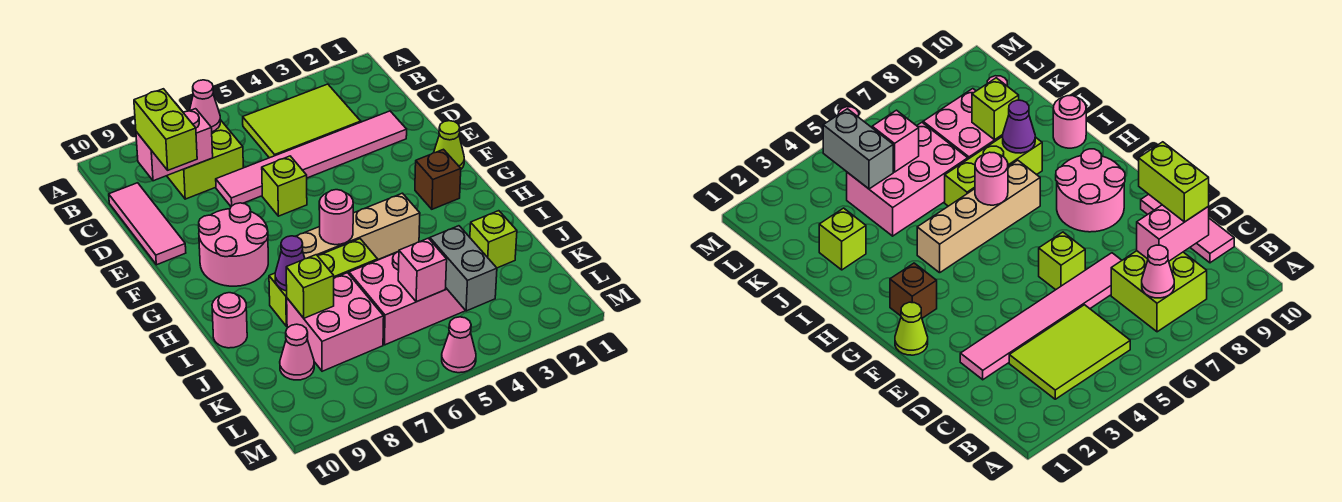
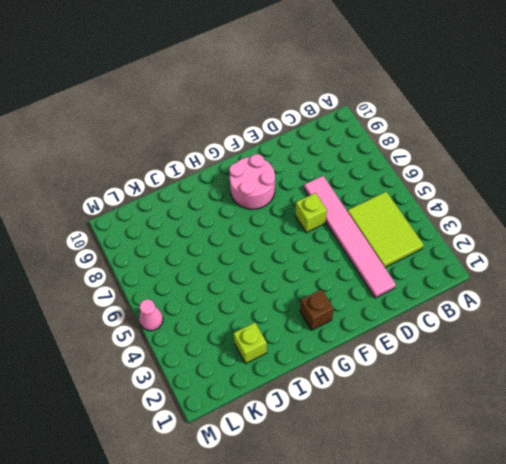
none -> lime brick B7:C8 level 1
none -> pink tile C10:E10 level 1
none -> lime cone F1 level 1

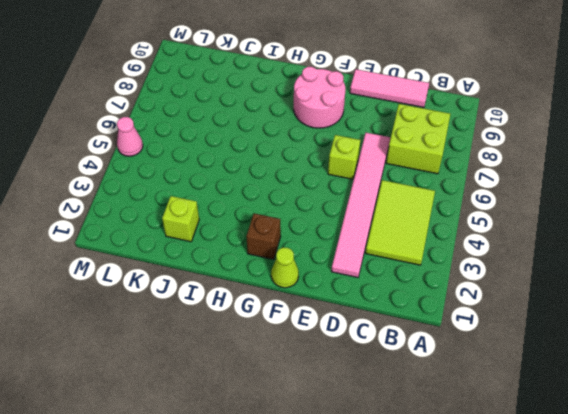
none -> tan brick H4:H7 level 1
none -> lime brick I6:I8 level 1
none -> pink round brick I10 level 1

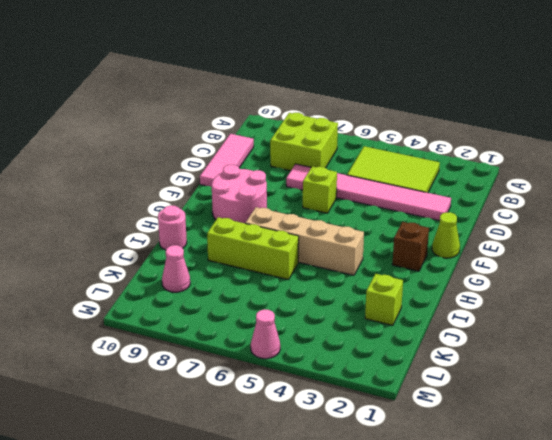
none -> pink brick J4:K6 level 1
none -> pink brick J7:K8 level 1
none -> pink cone B7 level 2

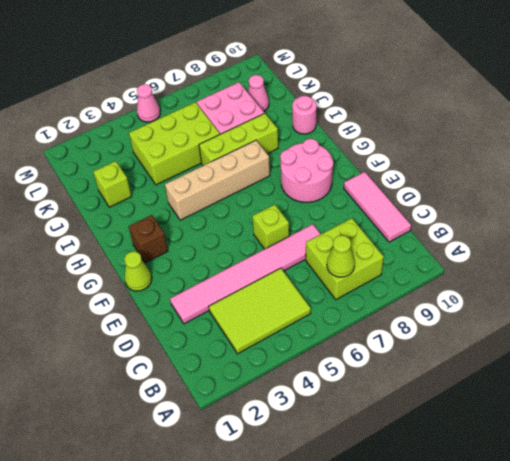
lime cone B7 level 2 -> pink cone B7 level 2
lime brick J4:K6 level 1 -> pink brick J4:K6 level 1
none -> pink brick C8:C9 level 2
none -> pink round brick H6 level 2
none -> purple cone I8 level 2

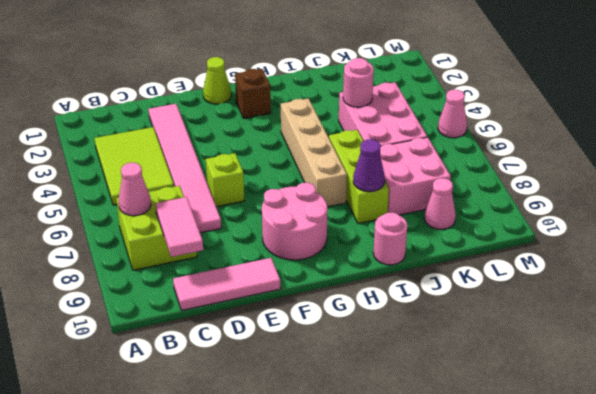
pink tile C8:C9 level 2 -> pink brick C8:C9 level 2
pink round brick J4 level 2 -> pink round brick H6 level 2
none -> lime brick J2 level 1
none -> lime brick J8 level 2
none -> grey brick K4:L4 level 2

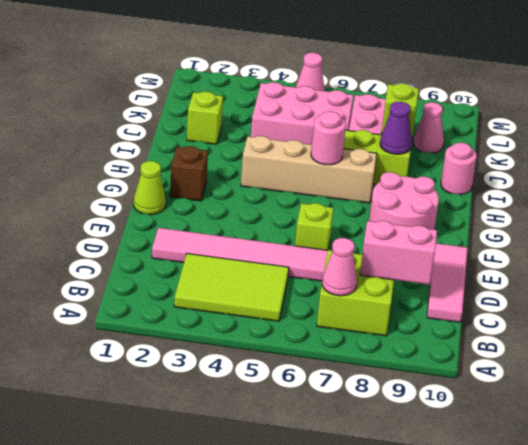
none -> grey brick K4:L4 level 2
none -> pink brick K5 level 2
none -> lime brick C9:D9 level 3

